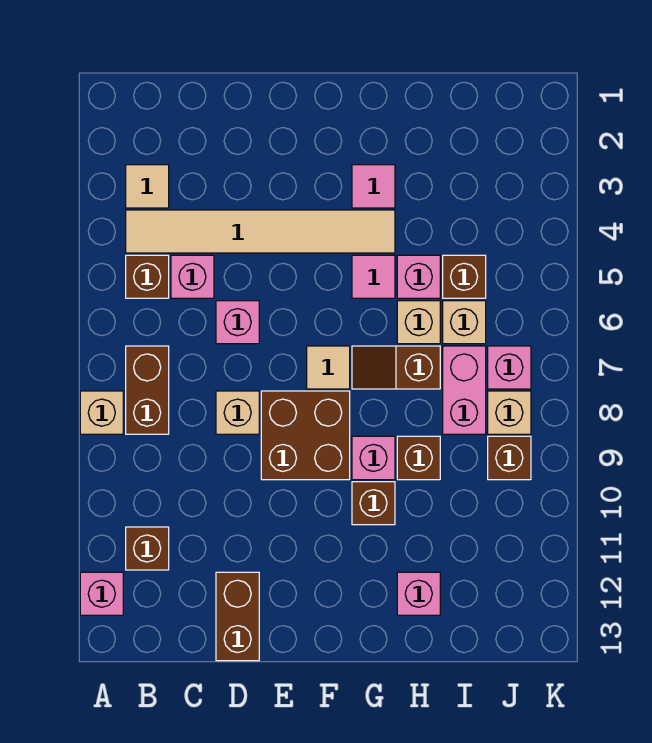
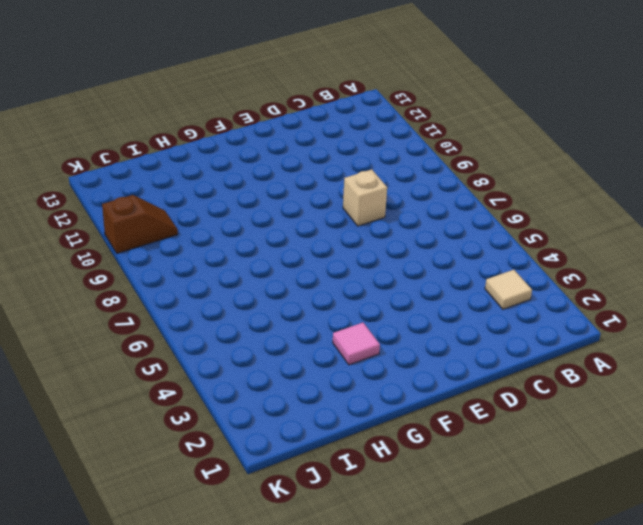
brown slope J10:K10 level 1 top K -> brown slope G7:H7 level 1 top H
none -> tan brick A8 level 1
none -> pink brick A12 level 1
none -> tan tile B4:G4 level 1

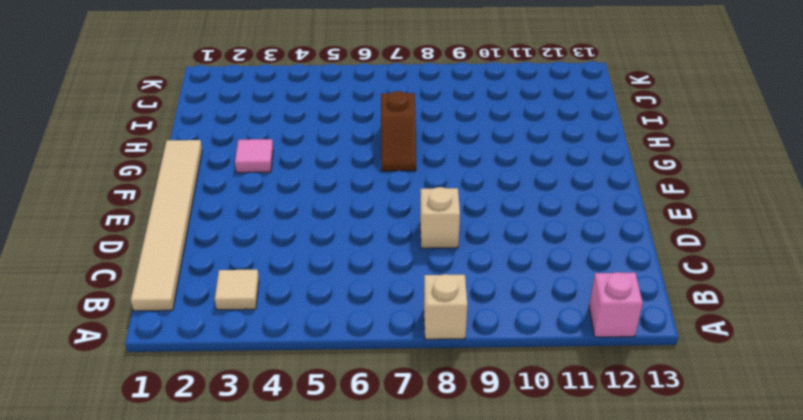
tan tile B1:G1 level 1 -> tan tile B4:G4 level 1
none -> brown brick B5 level 1
none -> brown brick B7:B8 level 1
none -> brown brick B11 level 1

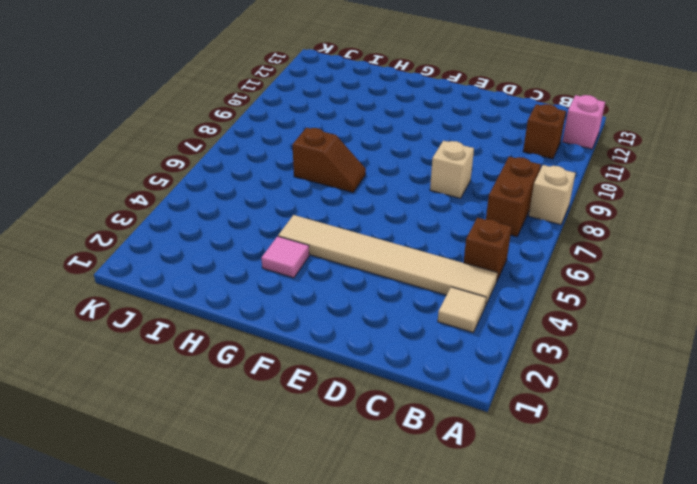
none -> pink brick C5 level 1
none -> pink brick D6 level 1
none -> brown brick D12:D13 level 1

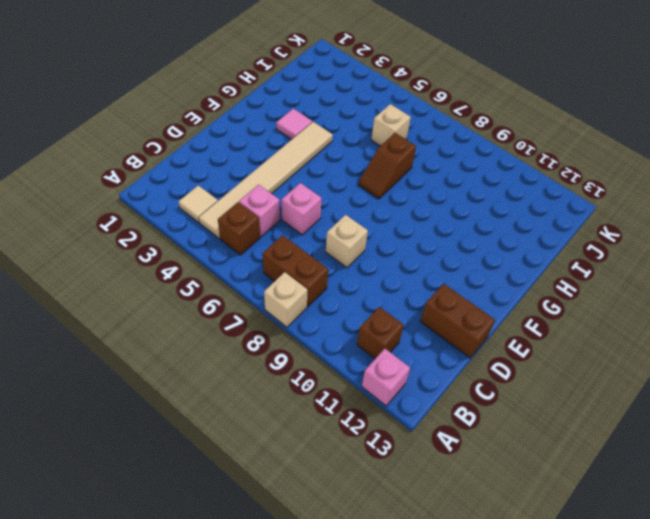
none -> brown brick E8:F9 level 1
none -> tan tile F7 level 1
none -> pink tile G5 level 1

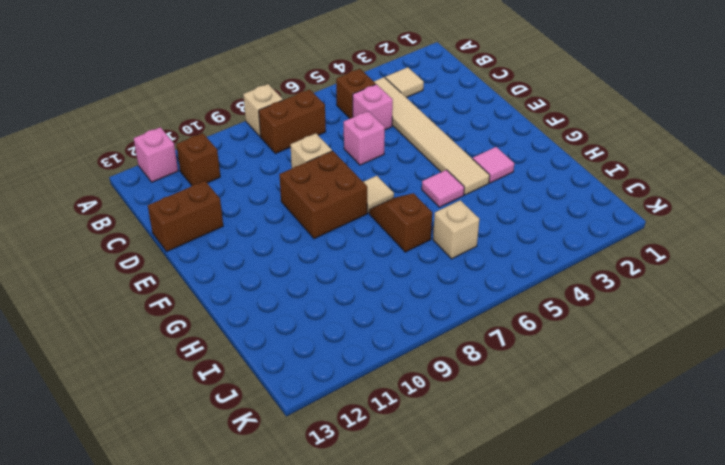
none -> pink brick G9 level 1
none -> brown brick G10 level 1
none -> pink brick H5 level 1

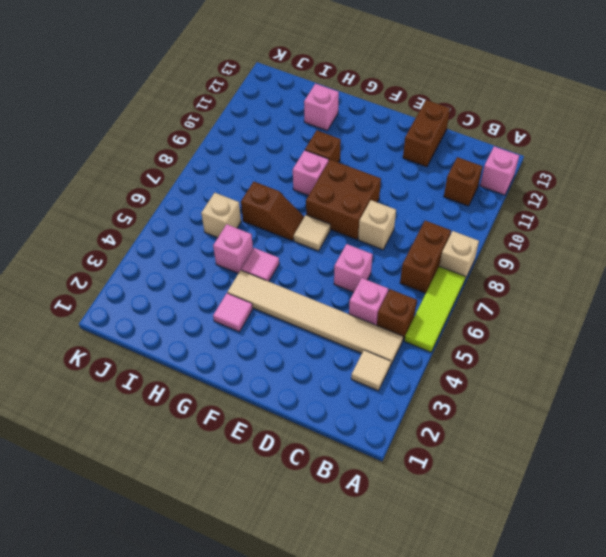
lime tile A5:A7 level 1 -> none
none -> tan brick H6 level 1
none -> brown brick H9 level 1
none -> brown brick I5 level 1

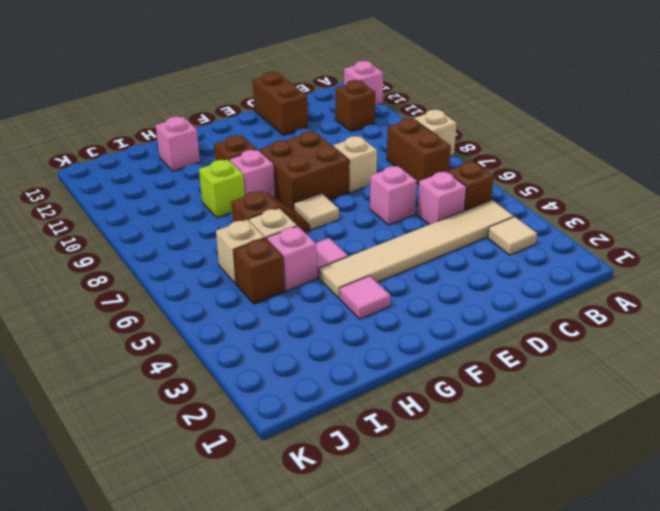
lime brick H9 level 1 -> brown brick H9 level 1
none -> pink brick I7:I8 level 1
none -> pink brick J7 level 1
none -> tan brick J8 level 1

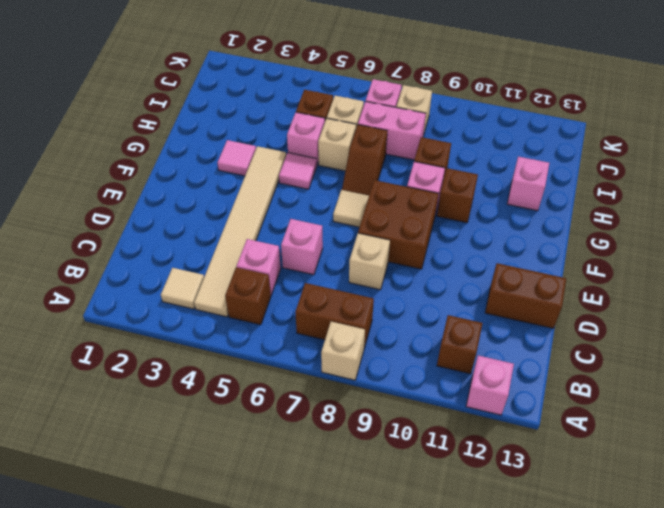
none -> brown brick J9 level 1

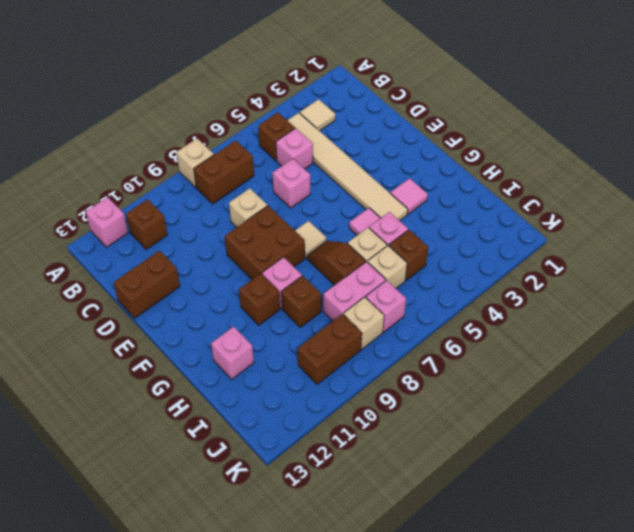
brown brick J9:J10 level 1 -> brown brick J9 level 1

